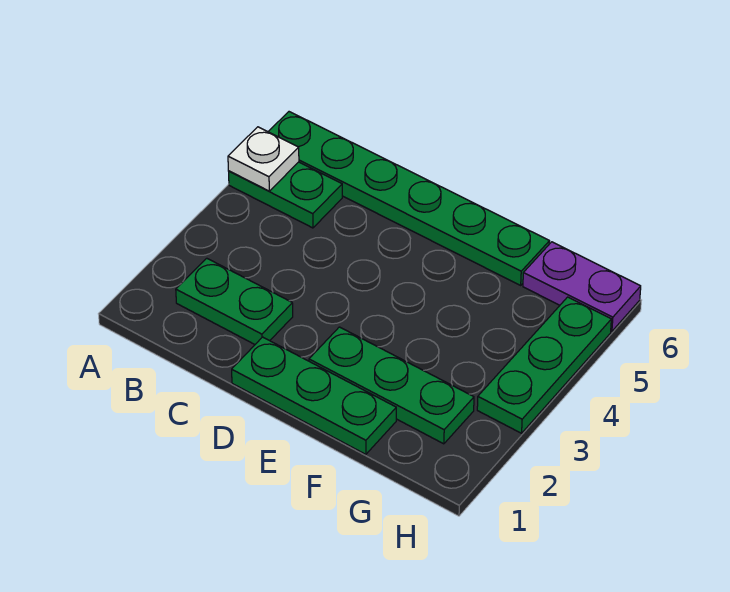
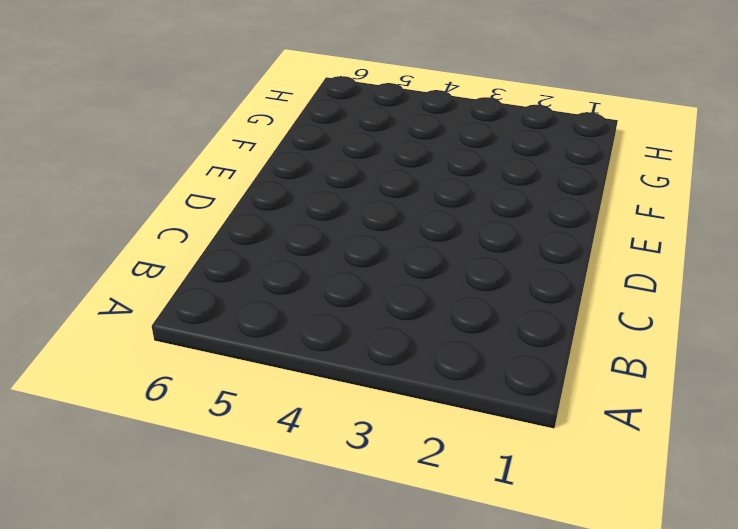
none -> green plate A5:B5 level 1
none -> green plate A6:F6 level 1

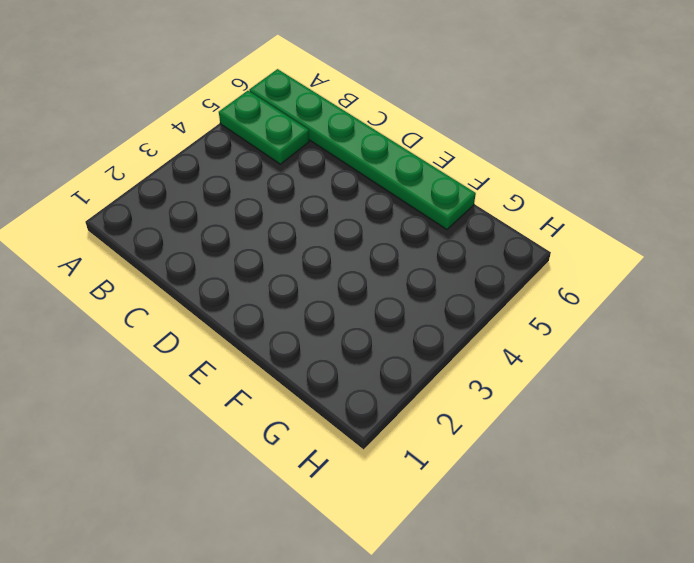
none -> green plate B2:C2 level 1
none -> green plate D1:F1 level 1

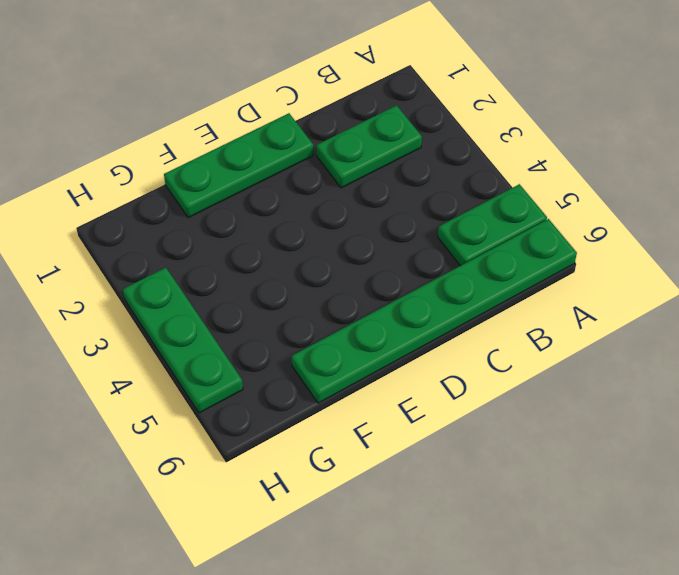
none -> green plate E2:G2 level 1
none -> purple plate G6:H6 level 1

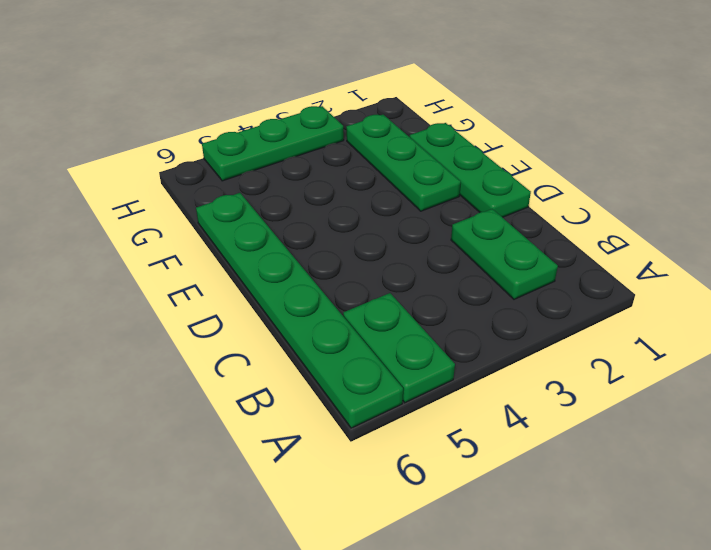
none -> purple plate G6:H6 level 1
none -> white plate A5 level 2

